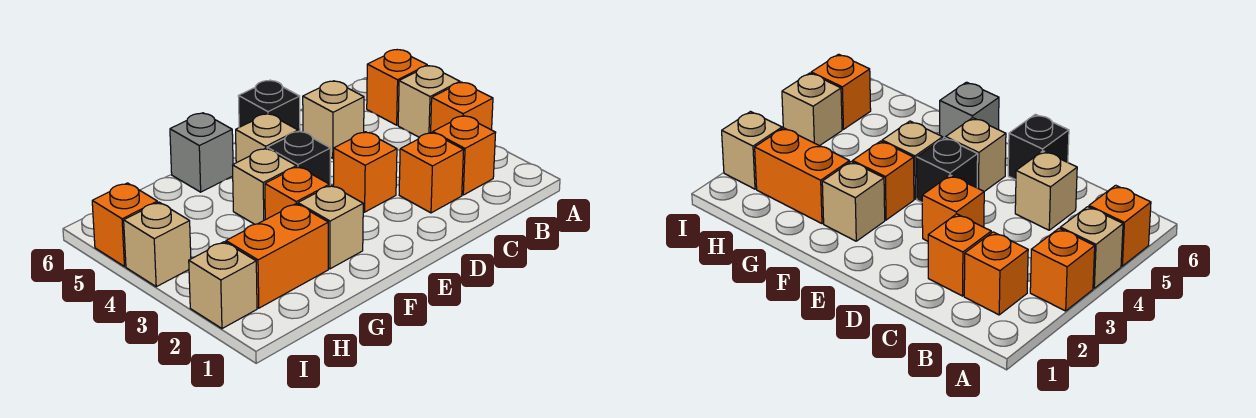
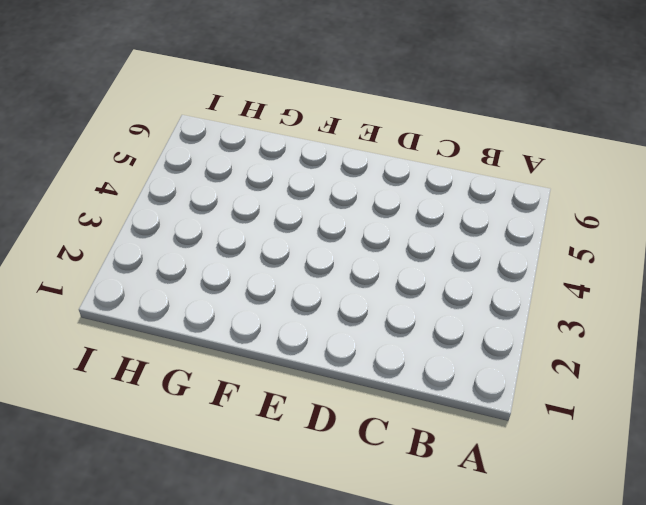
none -> orange brick A3 level 1
none -> tan brick A4 level 1
none -> orange brick A5 level 1

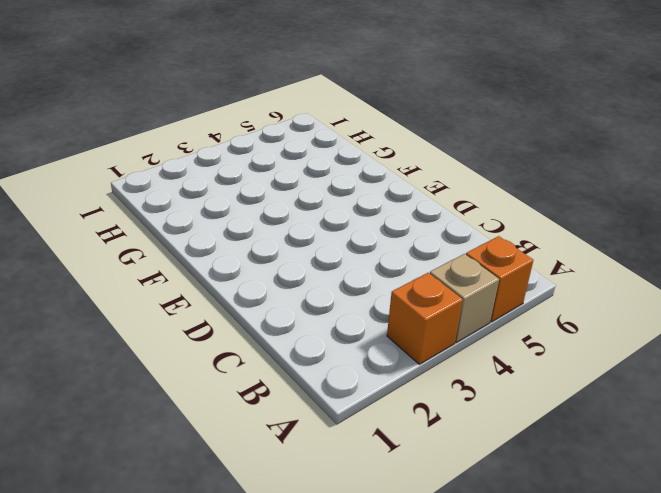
none -> orange brick B2 level 1
none -> orange brick C2 level 1
none -> tan brick C5 level 1

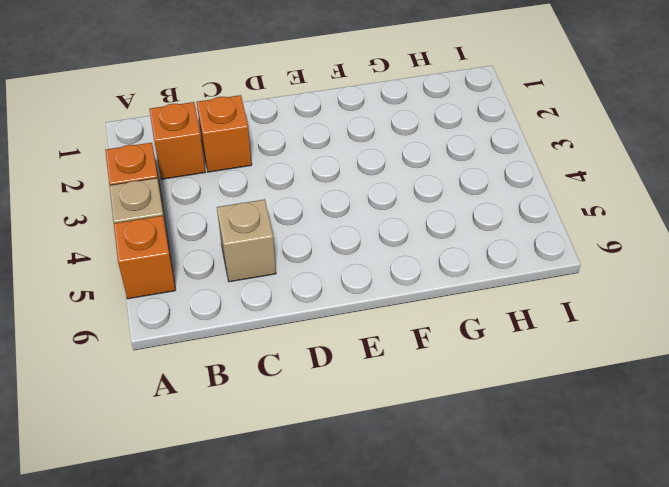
none -> orange brick D3 level 1
none -> black brick D6 level 1
none -> black brick E4 level 1

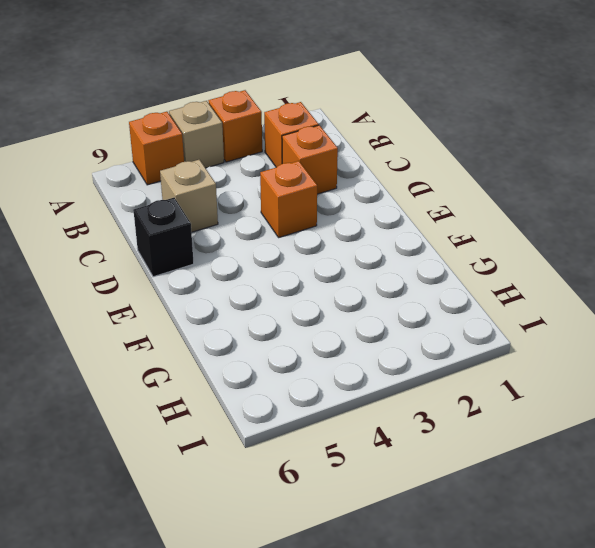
none -> black brick E4 level 1
none -> tan brick E5 level 1
none -> tan brick F2 level 1

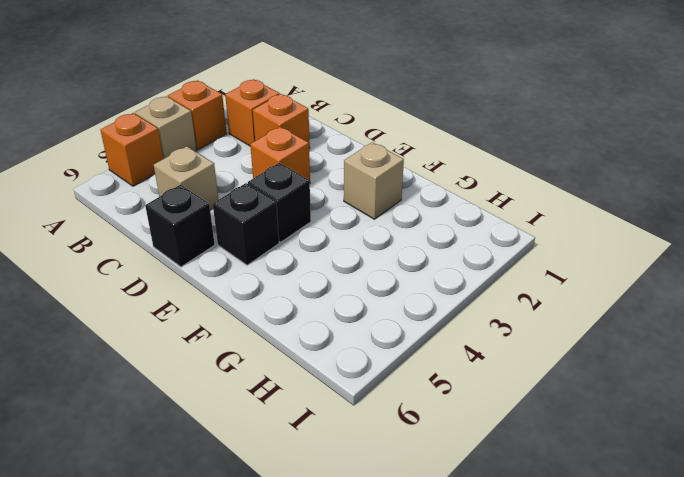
black brick E5 level 1 -> tan brick E5 level 1
none -> orange brick F3 level 1
none -> tan brick F4 level 1
none -> grey brick F6 level 1

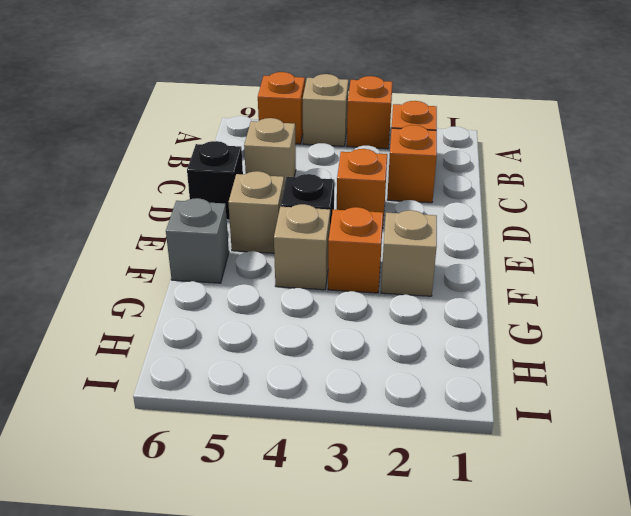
none -> orange brick G2:H2 level 1
none -> tan brick I2 level 1
none -> tan brick I4 level 1

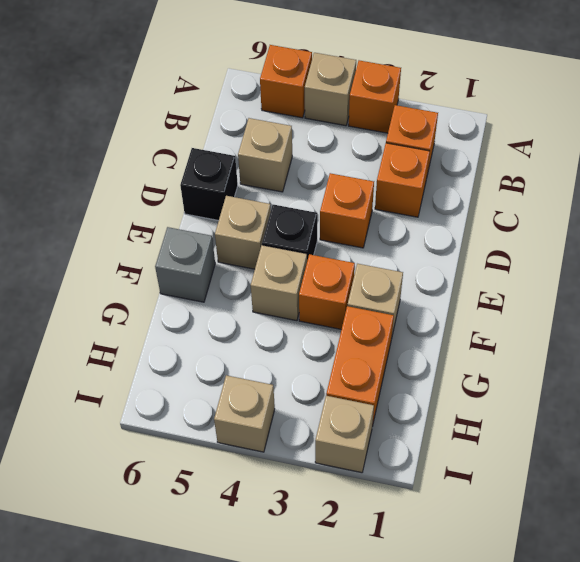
none -> orange brick I5 level 1

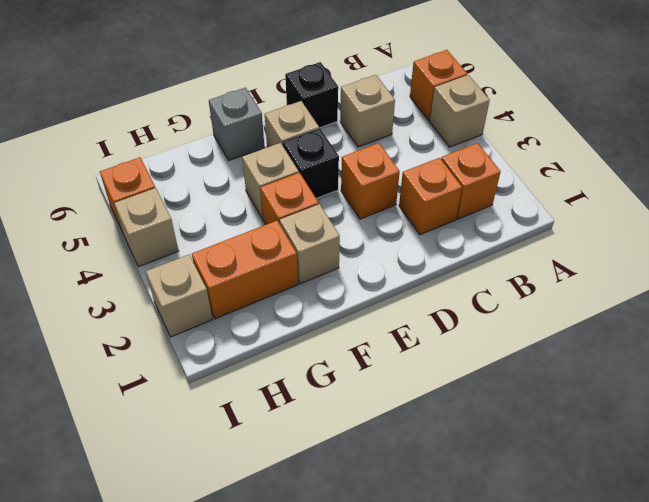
none -> orange brick A3 level 1

